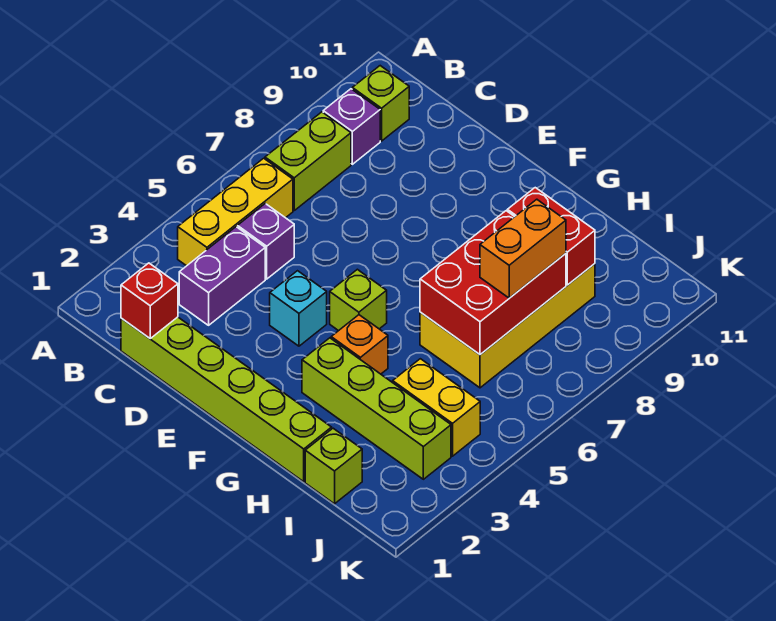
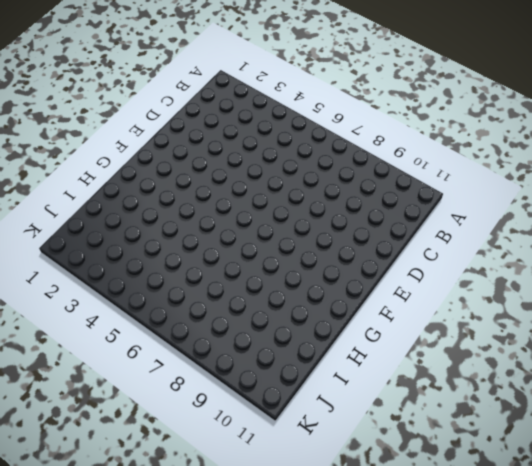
none -> yellow brick B4:B6 level 1
none -> lime brick B7:B8 level 1
none -> purple brick B9 level 1

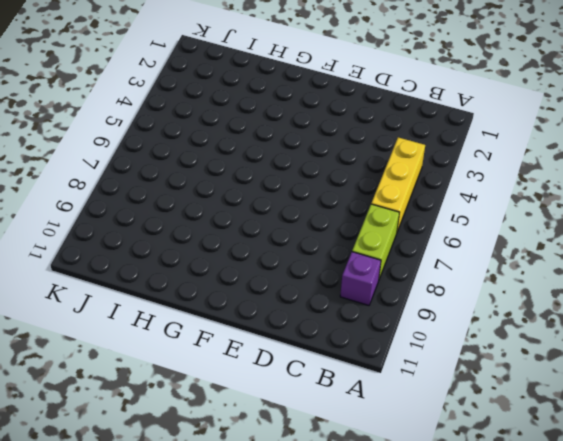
none -> lime brick B10 level 1
none -> lime brick C1:H1 level 1
none -> purple brick C3:C4 level 1

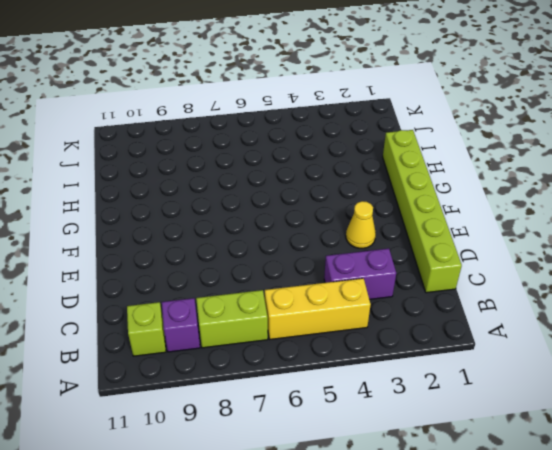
yellow cone E3 level 1 -> none
none -> purple brick C5 level 1
none -> cyan brick E4 level 1
none -> lime brick F5 level 1

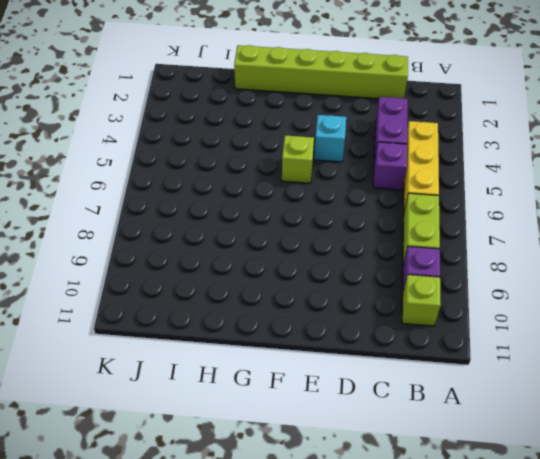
none -> lime brick G3:J3 level 1
none -> orange brick G4 level 1
none -> yellow brick H6:I9 level 1

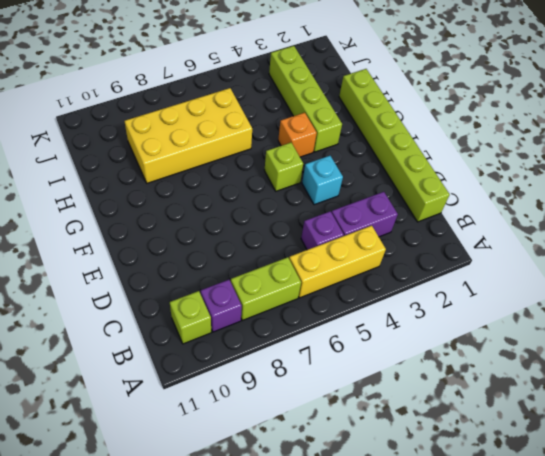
none -> lime brick I1 level 1
none -> yellow brick I4:J4 level 1
none -> red brick C1 level 2

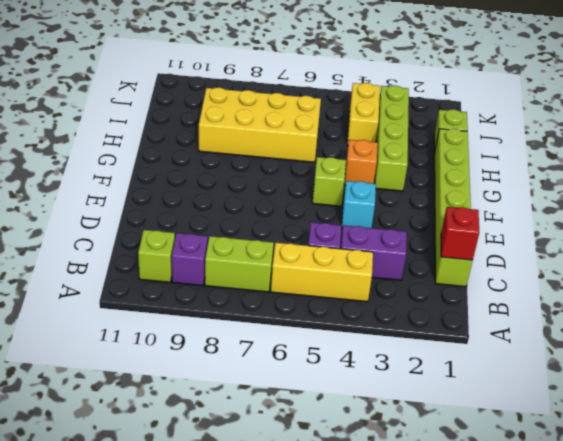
none -> red brick H6:I8 level 2
none -> red brick H9:I9 level 2
none -> orange brick I7:I8 level 3

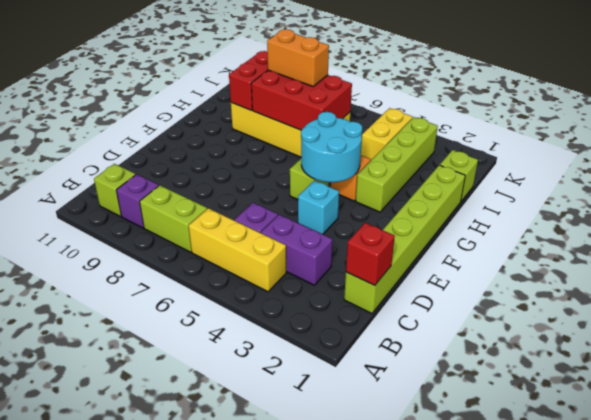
cyan round brick F4:G5 level 2 -> none

